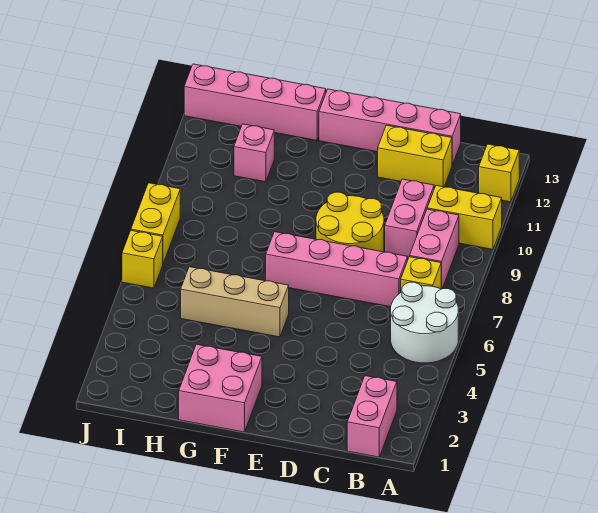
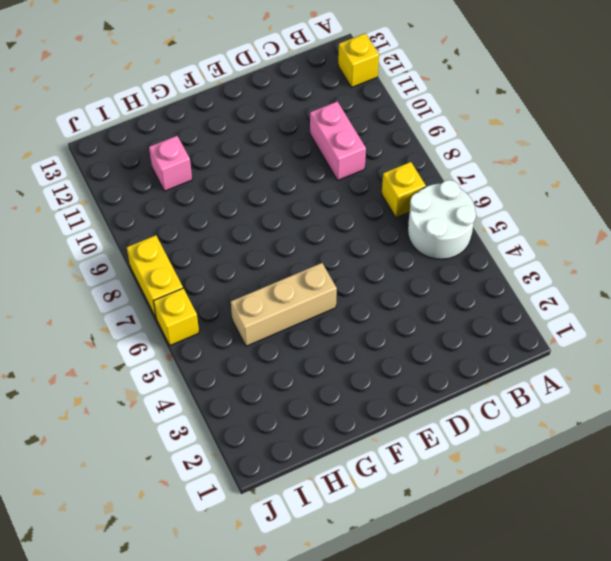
none -> yellow brick A10:B10 level 1
none -> pink brick B1:B2 level 1
none -> pink brick B8:B9 level 1

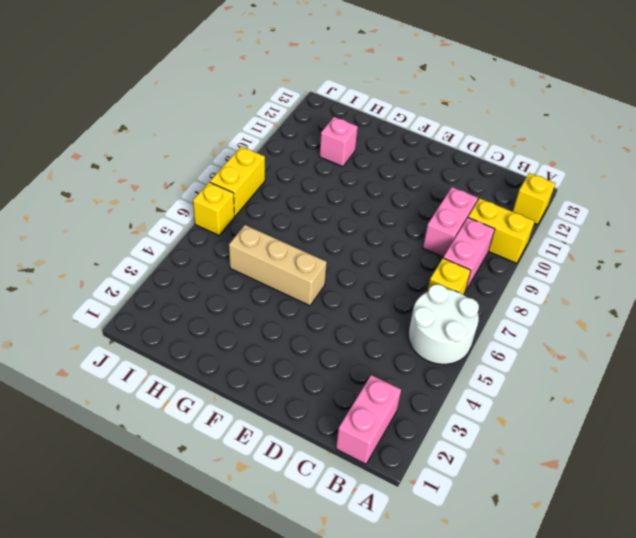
none -> pink brick C7:F7 level 1
none -> yellow brick C12:D12 level 1
none -> pink brick C13:F13 level 1

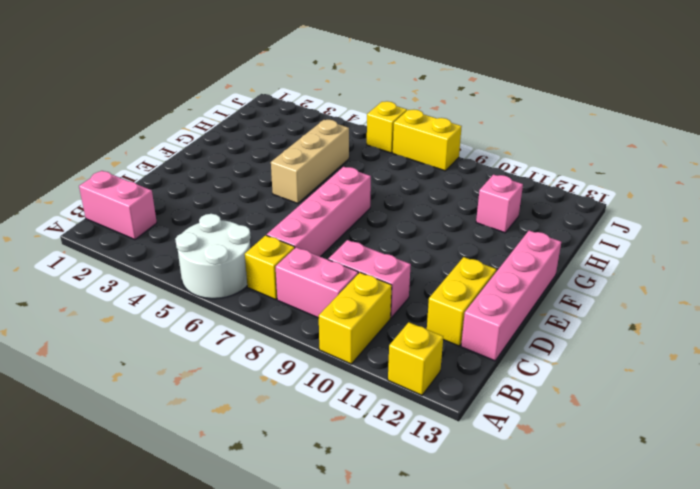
none -> yellow round brick D8:E9 level 1
none -> pink brick F1:G2 level 1
none -> pink brick G13:J13 level 1

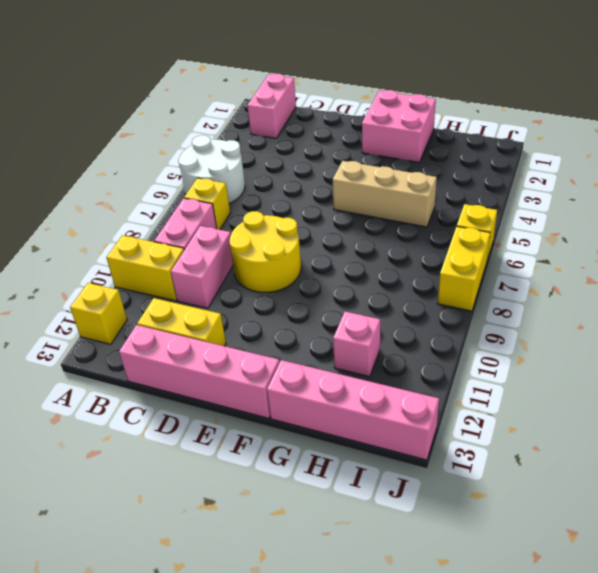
none -> pink brick C7:F7 level 1

